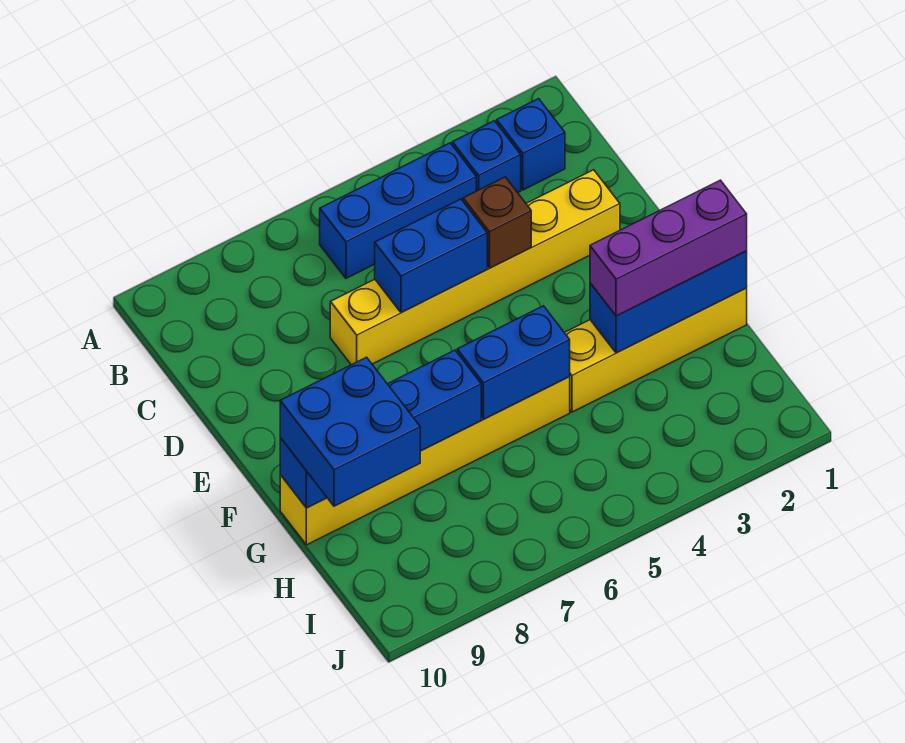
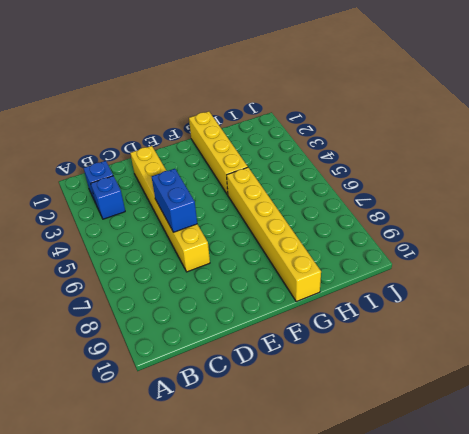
none -> blue brick B4:B6 level 1
none -> brown brick D4 level 2
none -> blue brick G1:G3 level 2

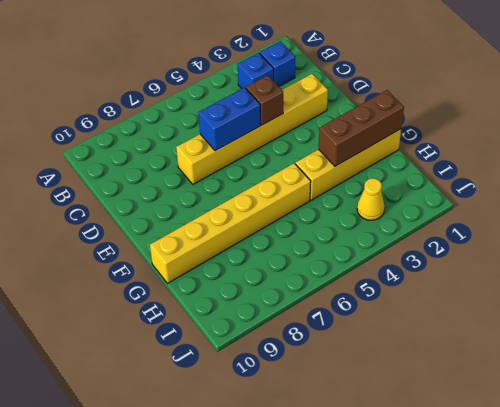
brown brick G1:G3 level 2 -> blue brick G1:G3 level 2
yellow cone I3 level 1 -> none
none -> blue brick B4:B6 level 1
none -> blue brick G5:G6 level 2
none -> blue brick G7:G10 level 2

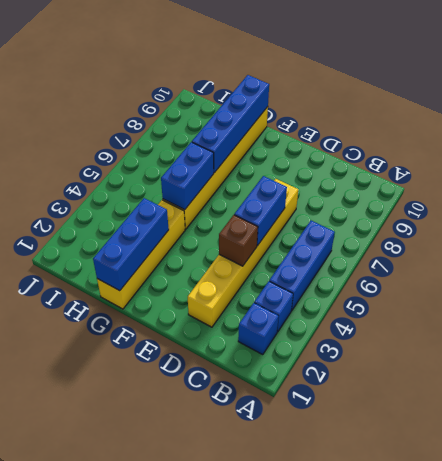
none -> purple brick G1:G3 level 3
none -> blue brick G9:H10 level 3

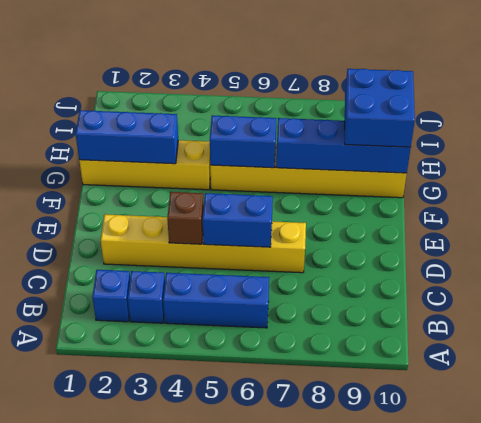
none -> purple brick G1:G3 level 3

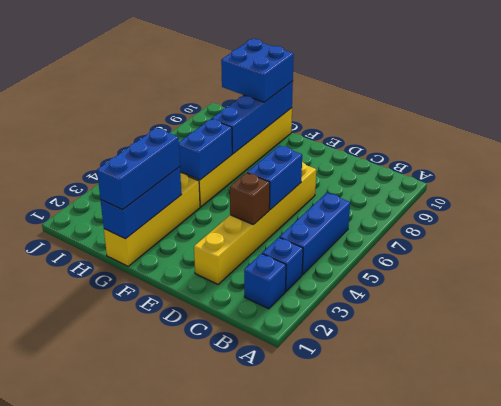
blue brick G1:G3 level 3 -> purple brick G1:G3 level 3

